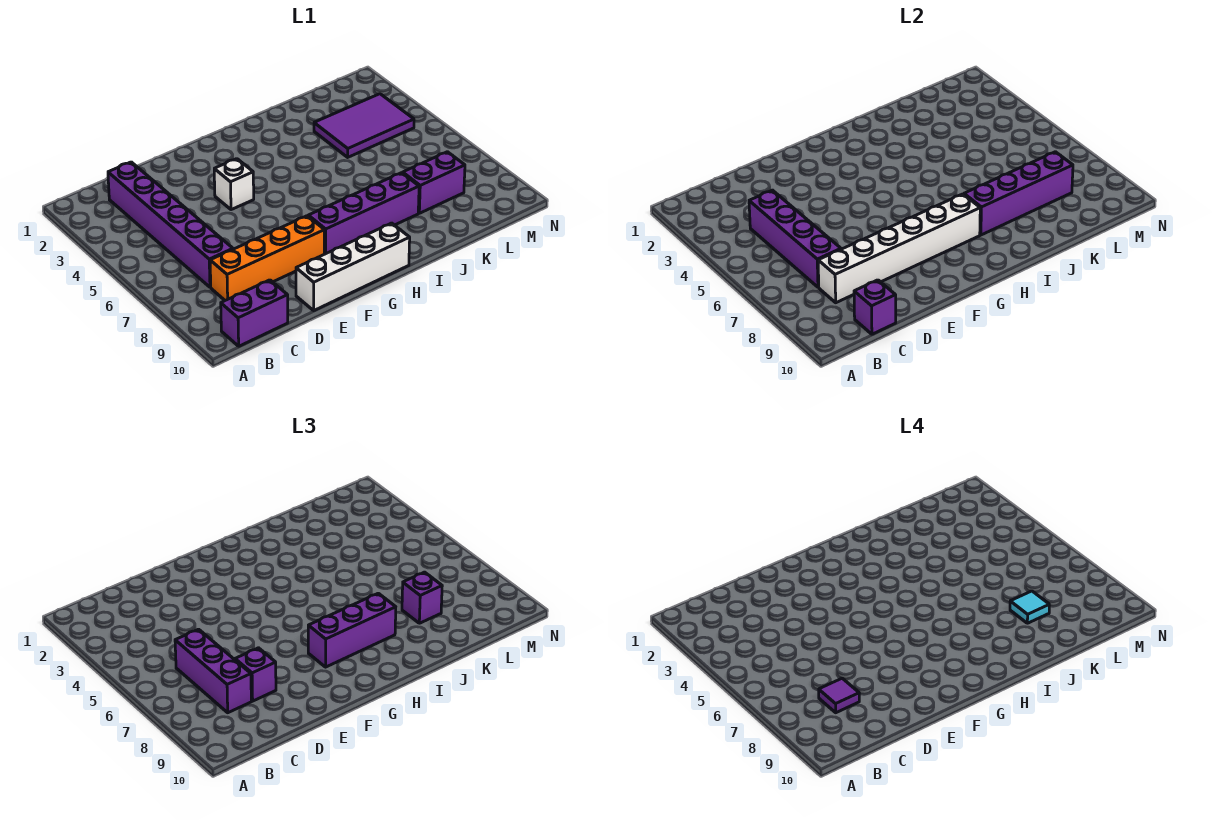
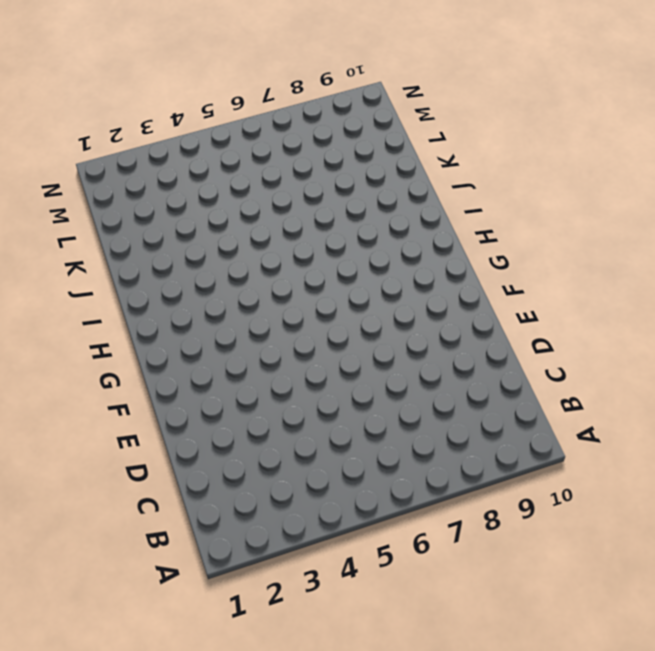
none -> purple brick B10:C10 level 1
none -> purple brick C2:C7 level 1
none -> orange brick C8:F8 level 1

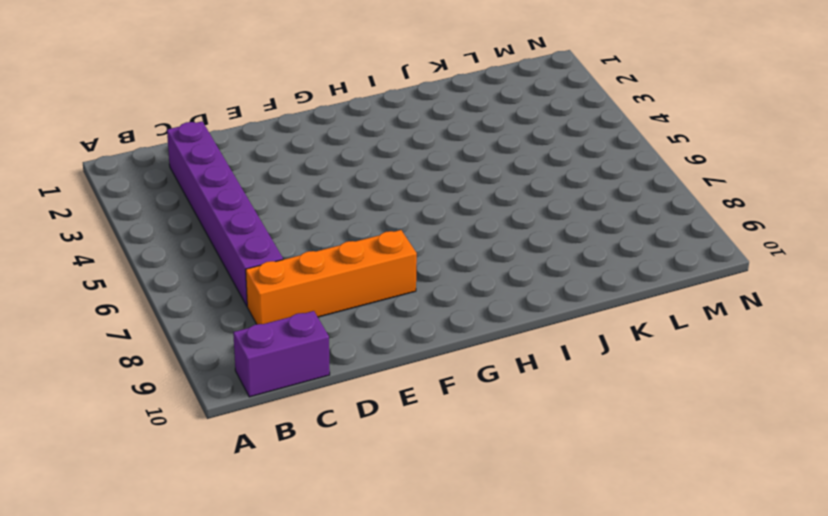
none -> white brick E10:H10 level 1
none -> white brick F4 level 1
none -> purple brick G8:J8 level 1

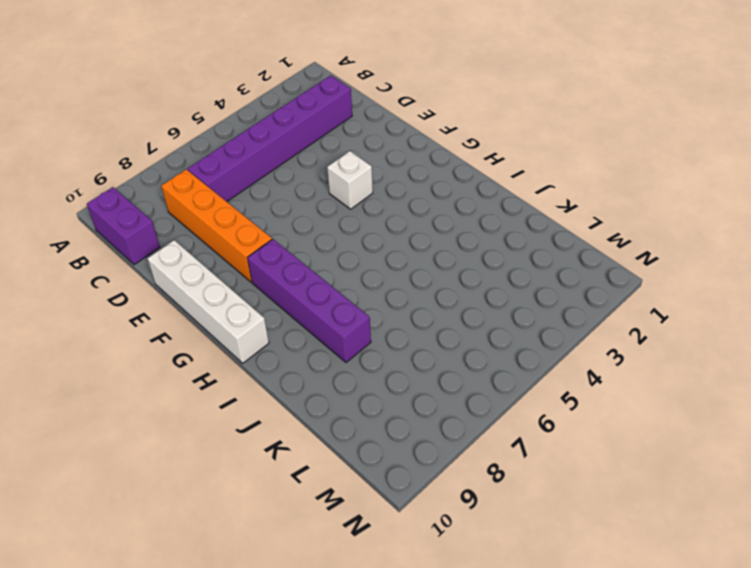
none -> purple tile K3:M4 level 1
none -> purple brick K8:L8 level 1
none -> purple brick C4:C7 level 2

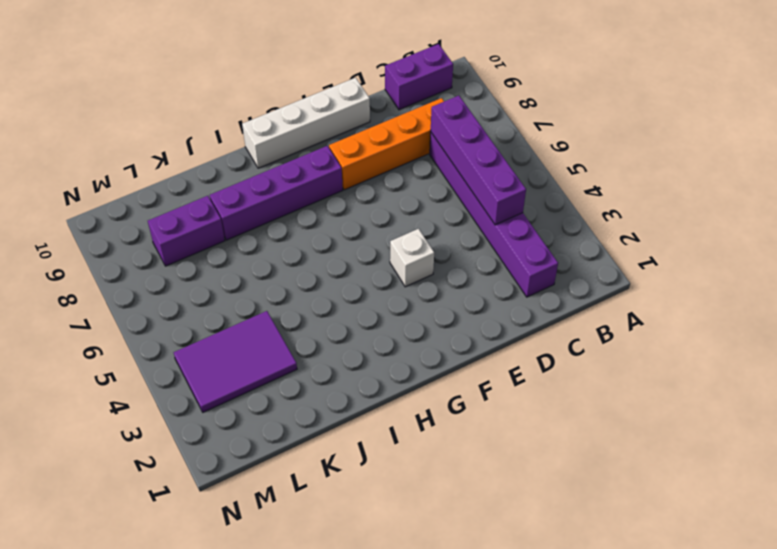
none -> white brick C8:H8 level 2
none -> purple brick C10 level 2
none -> purple brick I8:L8 level 2

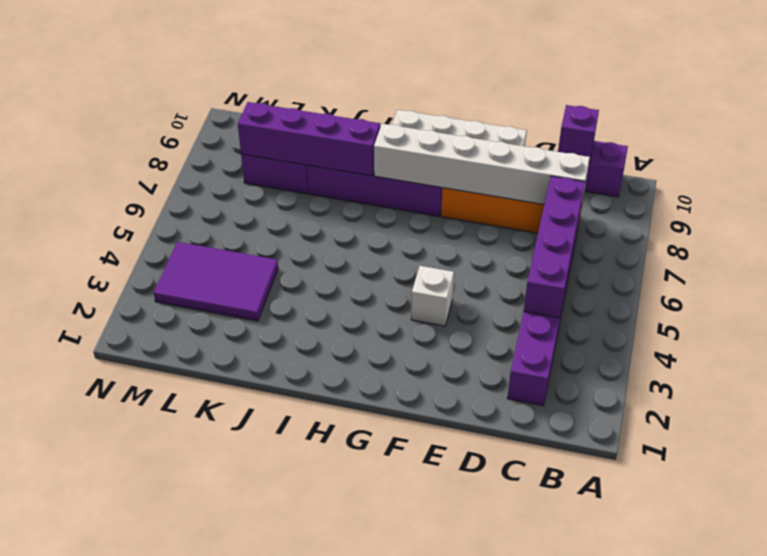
none -> purple brick C6:C8 level 3
none -> purple brick D8 level 3
none -> purple brick G8:I8 level 3

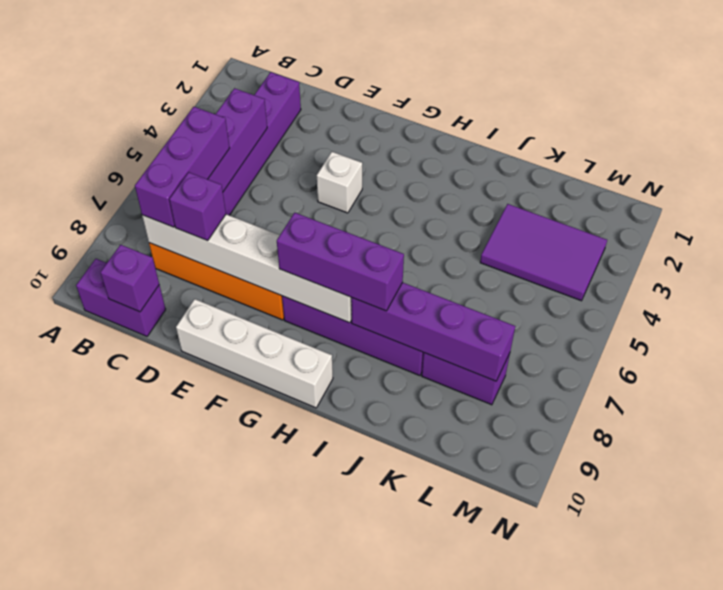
none -> purple brick K8 level 3
none -> purple tile C8 level 4
none -> cyan tile K8 level 4

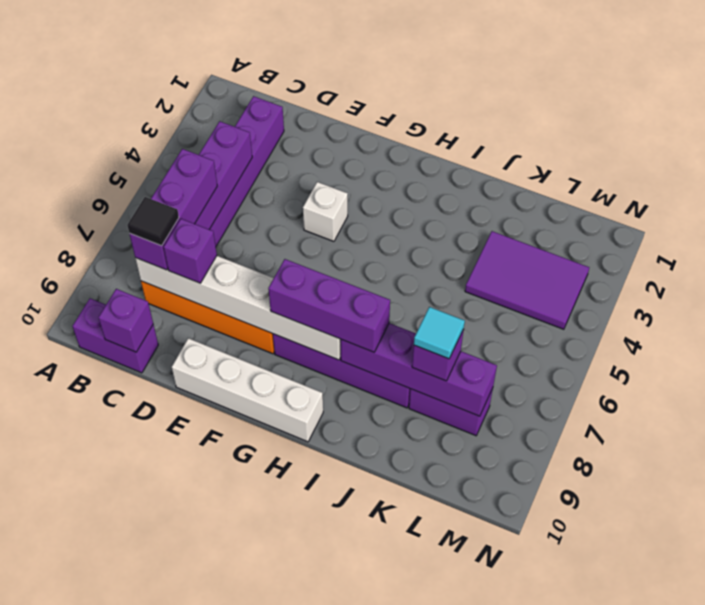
black tile C8 level 4 -> purple tile C8 level 4

